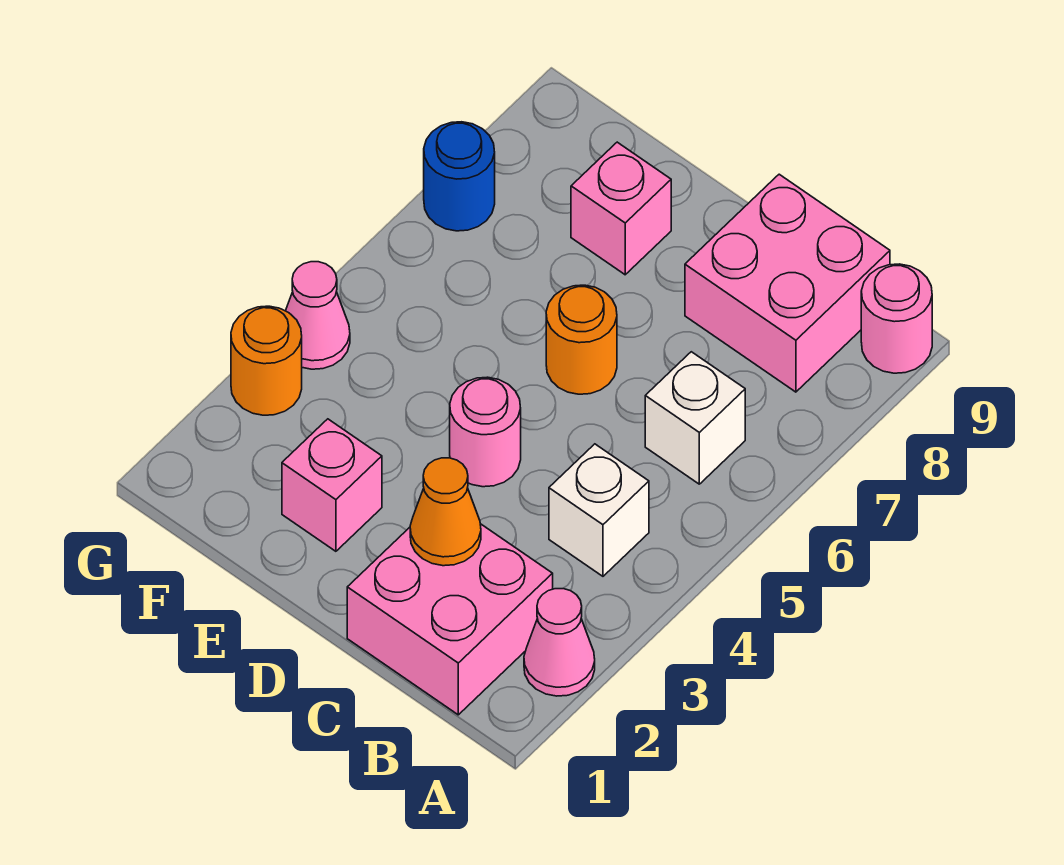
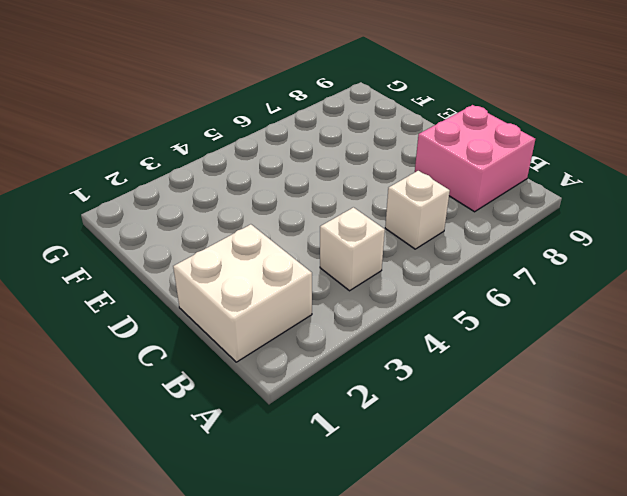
white brick B1:C2 level 1 -> pink brick B1:C2 level 1
none -> pink cone A2 level 1
none -> pink round brick A9 level 1
none -> pink round brick D4 level 1

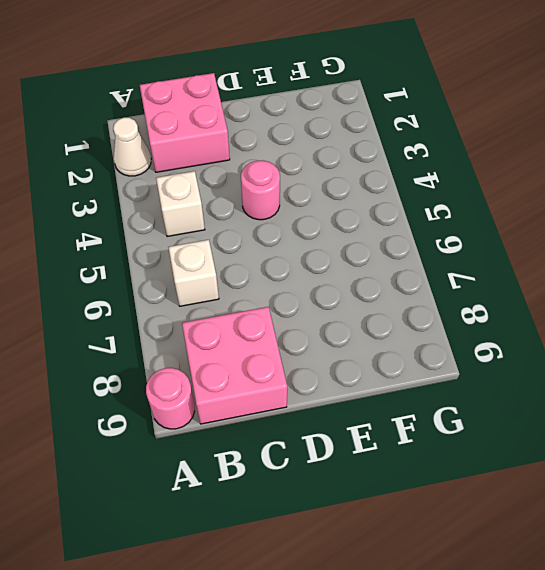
white cone A2 level 1 -> pink cone A2 level 1
none -> orange round brick D6 level 1
none -> pink brick E2 level 1
none -> pink brick E8 level 1

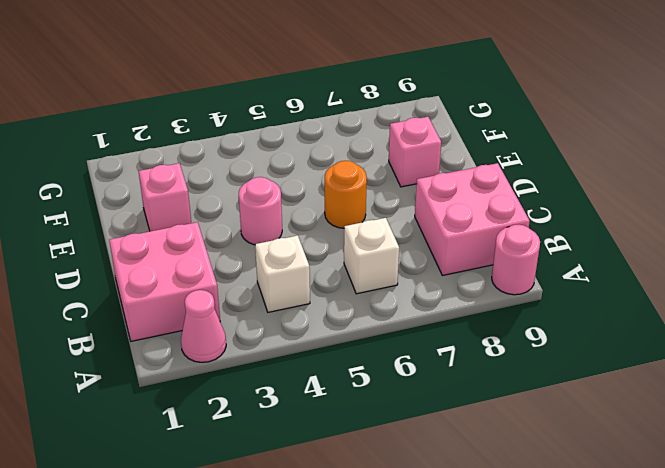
none -> orange round brick G3 level 1
none -> pink cone G4 level 1
none -> blue round brick G7 level 1

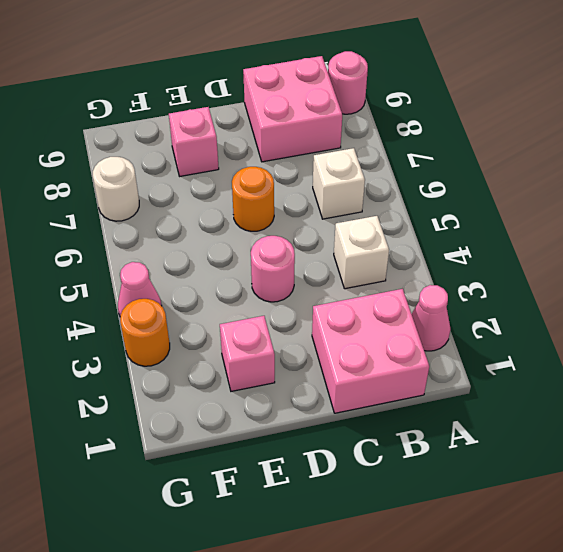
white round brick G7 level 1 -> blue round brick G7 level 1
none -> orange cone C2 level 2

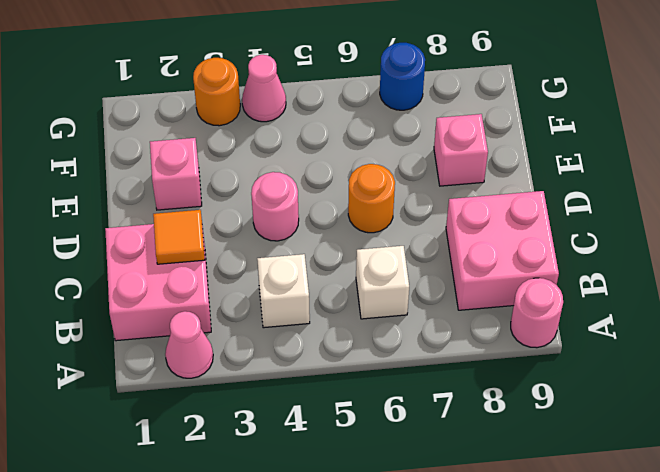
orange tile C2 level 2 -> orange cone C2 level 2

